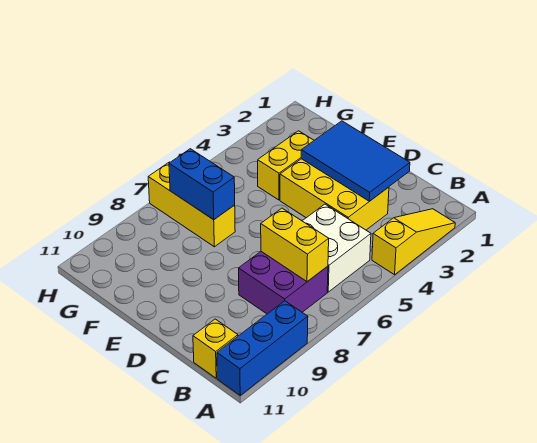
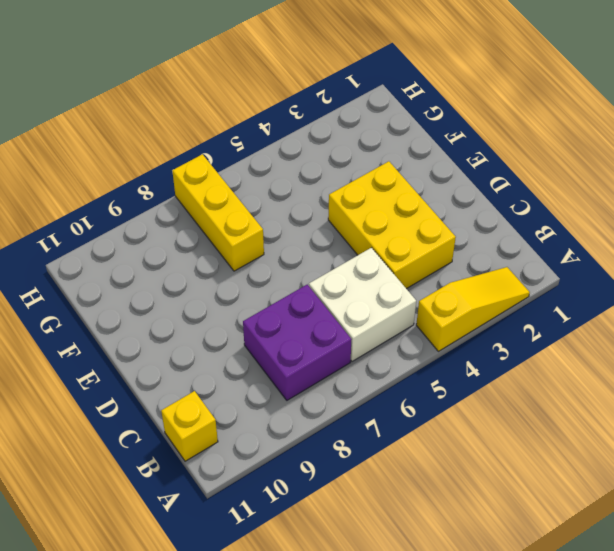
none -> blue brick A9:A11 level 1
none -> yellow brick F3:F4 level 1

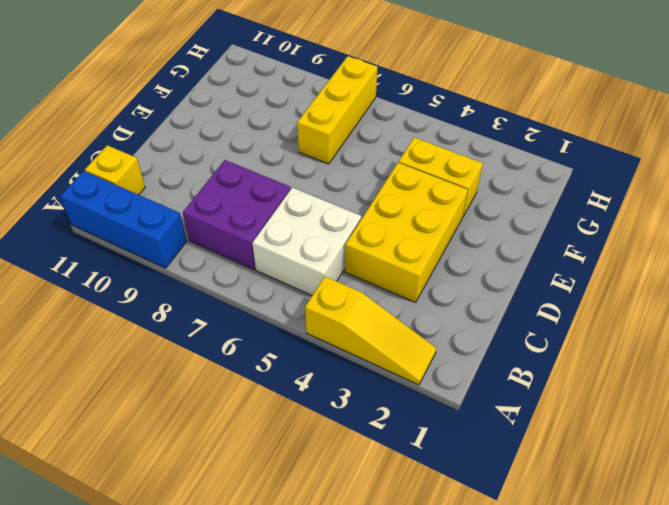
none -> yellow brick B7:C7 level 2
none -> blue tile C2:E3 level 2

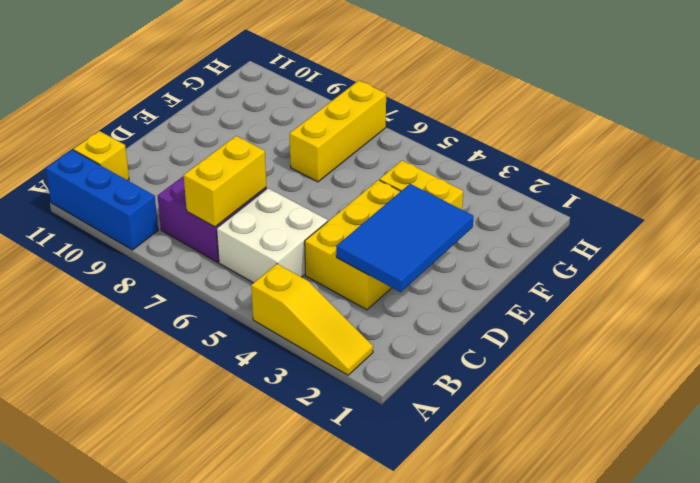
none -> blue brick F7:G7 level 2

